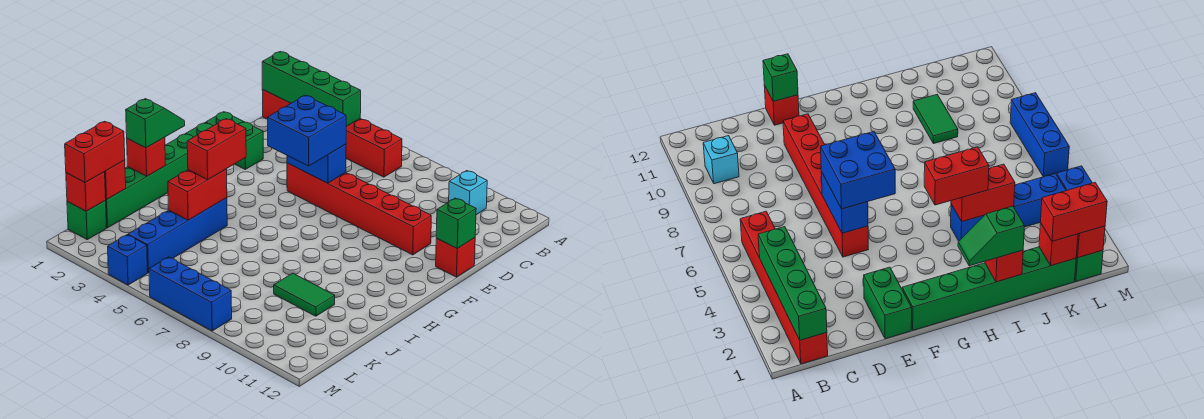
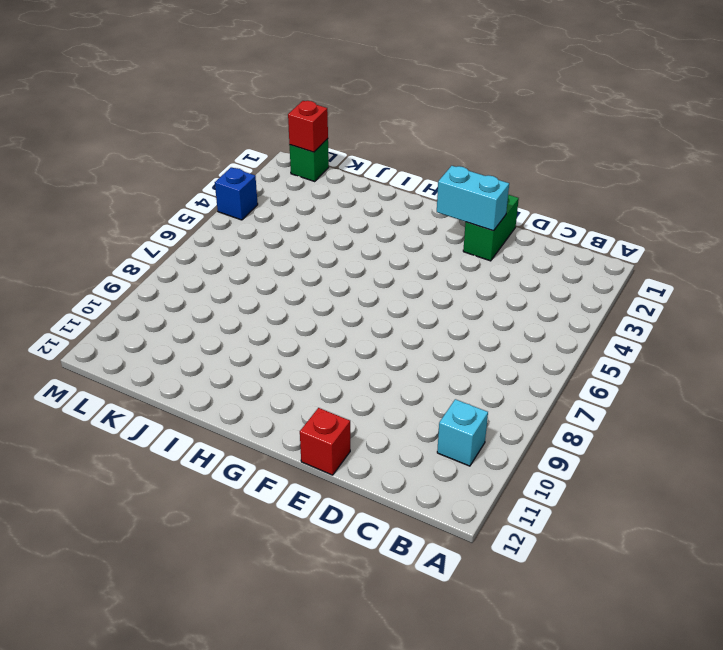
cyan brick E2:F2 level 2 -> none
none -> red brick B1:B6 level 1
none -> red brick E5:E10 level 1
none -> green brick F1:K1 level 1

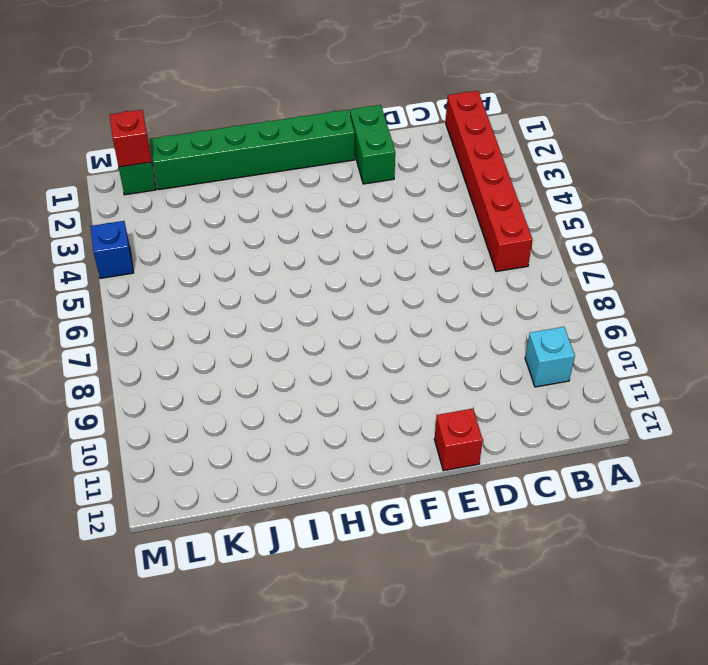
none -> red brick E5:E10 level 1
none -> blue brick I4:L4 level 1
none -> green tile J9:J10 level 1

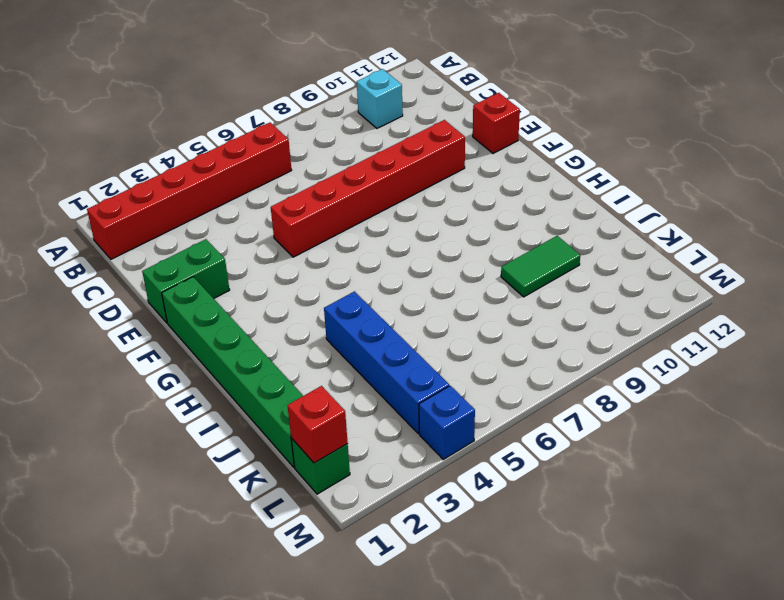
none -> blue brick M6:M8 level 1
none -> green brick B1:B4 level 2
none -> blue brick E5:E6 level 2

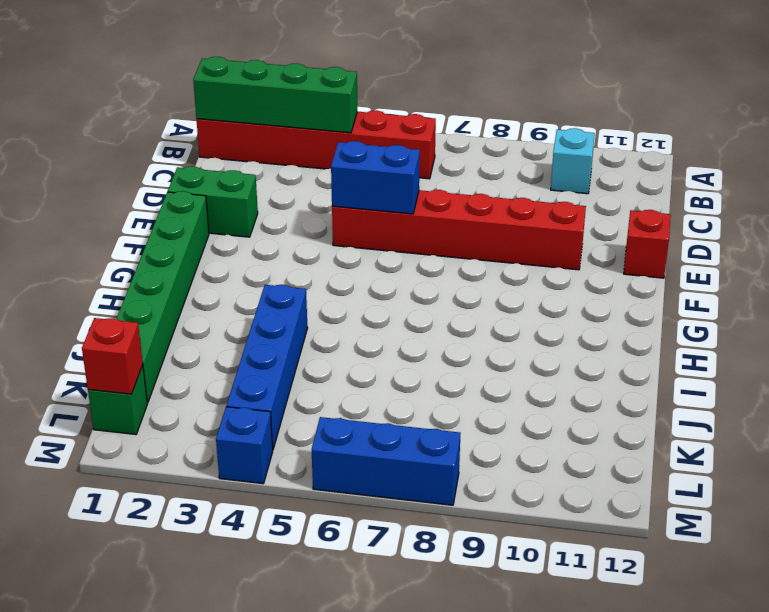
none -> green tile J9:J10 level 1
none -> green brick E12 level 2
none -> red brick I1 level 2

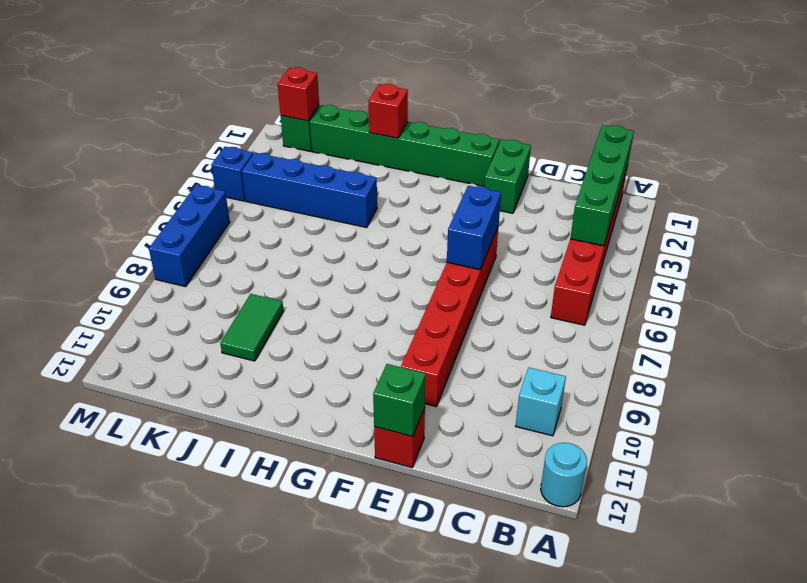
cyan round brick A12 level 1 -> none
none -> red brick I4:J4 level 2
none -> red brick K1 level 2
none -> blue brick E5:F6 level 3

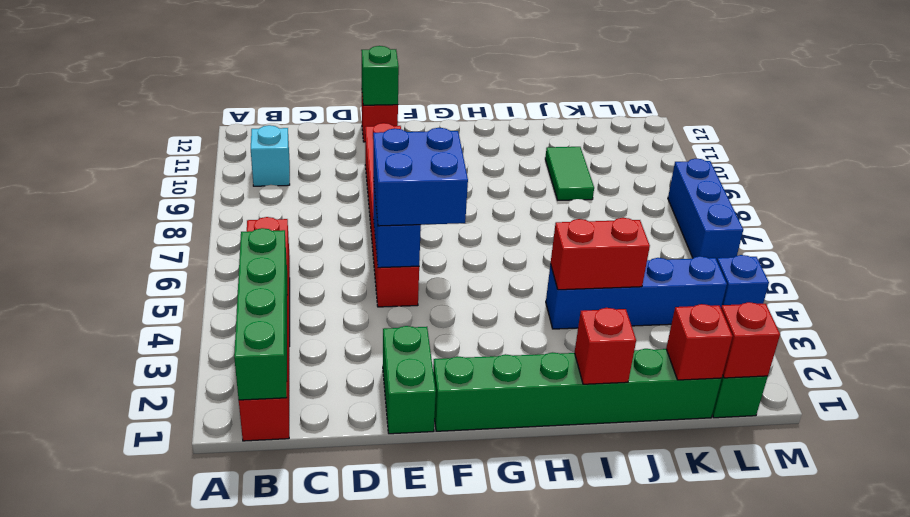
none -> green slope H1:I1 level 3 top I
none -> red brick H4:I4 level 3
none -> red brick K1:L1 level 3

